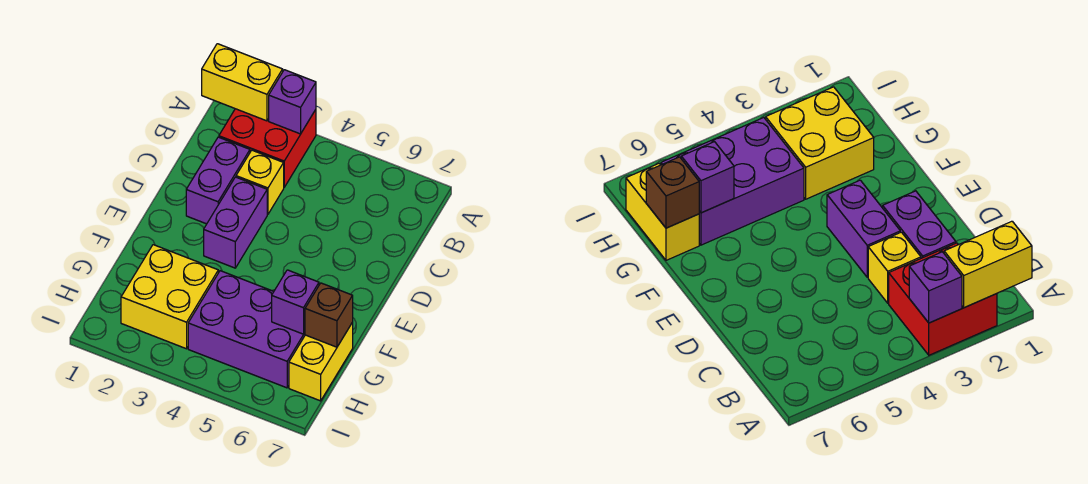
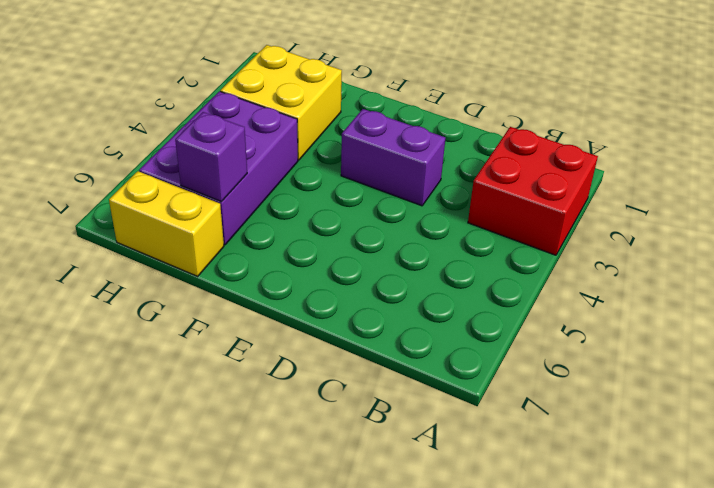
none -> purple brick C2:D2 level 1
none -> yellow brick C3 level 1

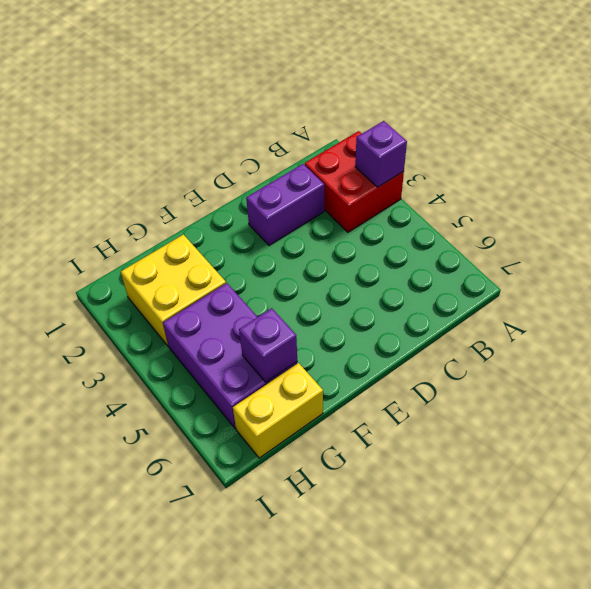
none -> yellow brick C3 level 1
none -> purple brick D3:E3 level 1

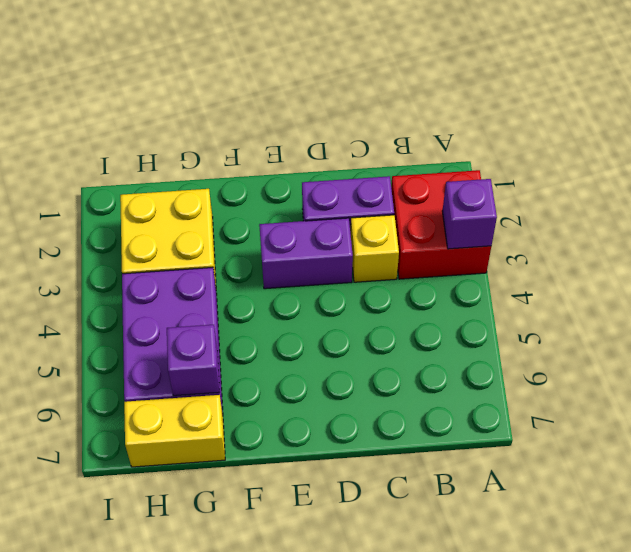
none -> yellow brick A1:A2 level 2
none -> brown brick G7 level 2

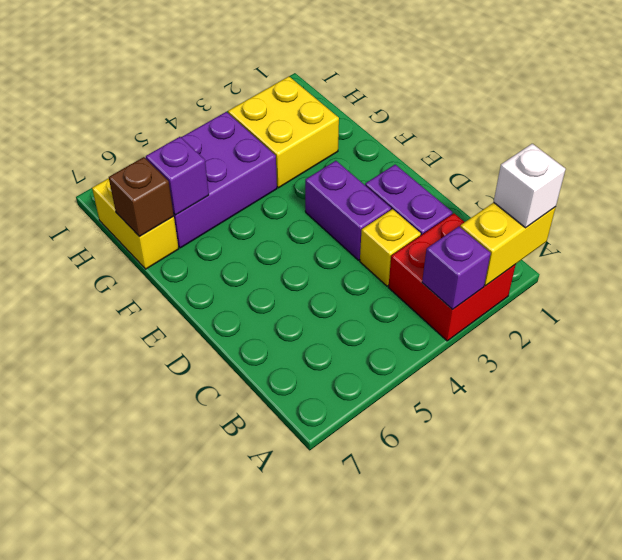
white brick A1 level 3 -> none

